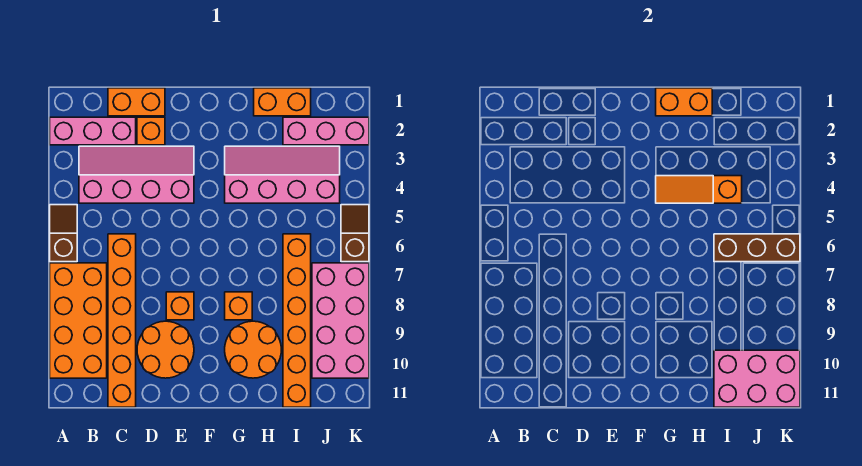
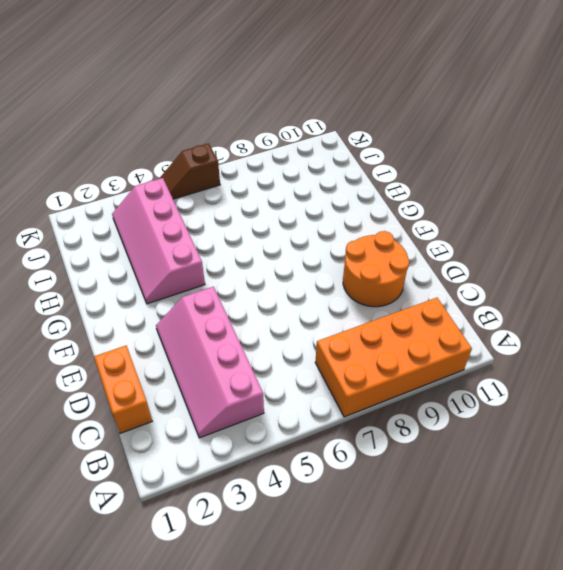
none -> pink brick A2:C2 level 1
none -> brown slope A5:A6 level 1 top 6
none -> orange brick C6:C11 level 1

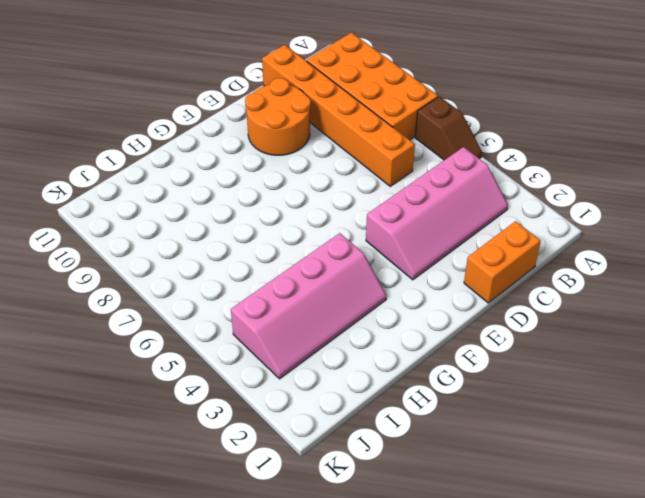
none -> pink brick A2:C2 level 1
none -> orange brick D2 level 1
none -> orange brick E8 level 1

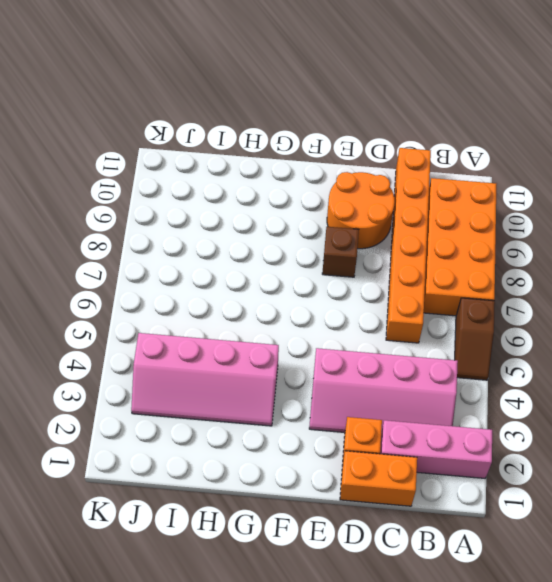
brown brick E8 level 1 -> orange brick E8 level 1
none -> orange brick G8 level 1
none -> orange round brick G9:H10 level 1
none -> orange brick H1:I1 level 1

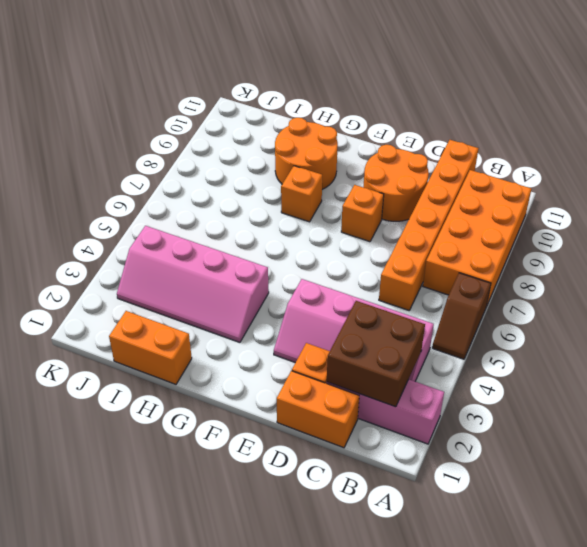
brown brick B2:C3 level 2 -> none
none -> pink brick I2:K2 level 1
none -> orange brick I6:I11 level 1
none -> pink brick J7:K10 level 1

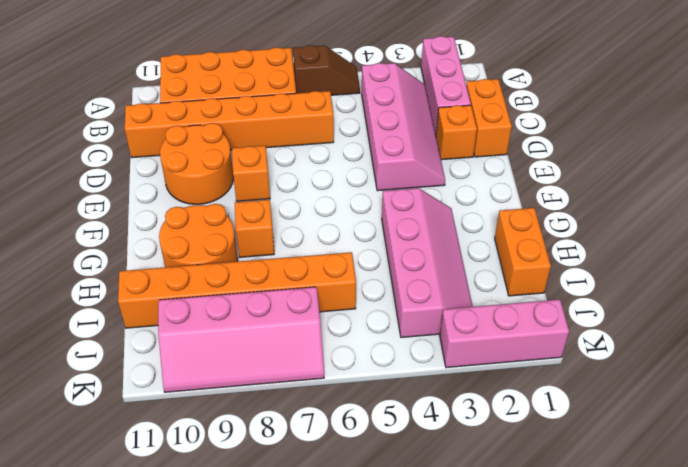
pink slope J7:K10 level 1 top J -> pink brick J7:K10 level 1
pink brick K1:K3 level 1 -> pink brick I2:K2 level 1
none -> brown slope K5:K6 level 1 top 6
none -> orange brick G1:H1 level 2
none -> orange slope G4:I4 level 2 top I

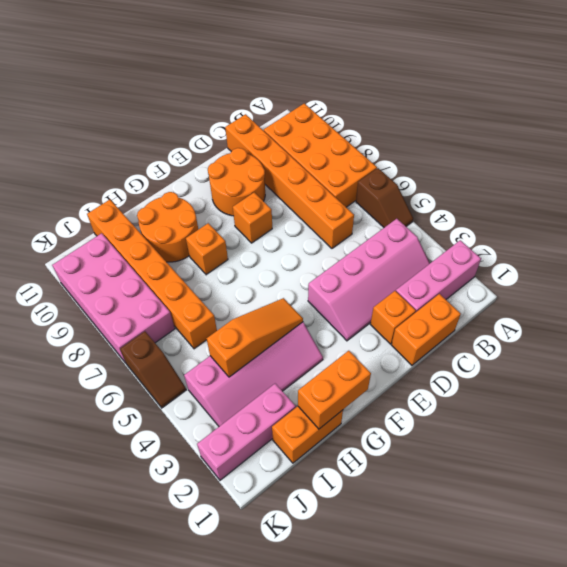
none -> brown brick I6:K6 level 2
none -> pink brick I10:K11 level 2

